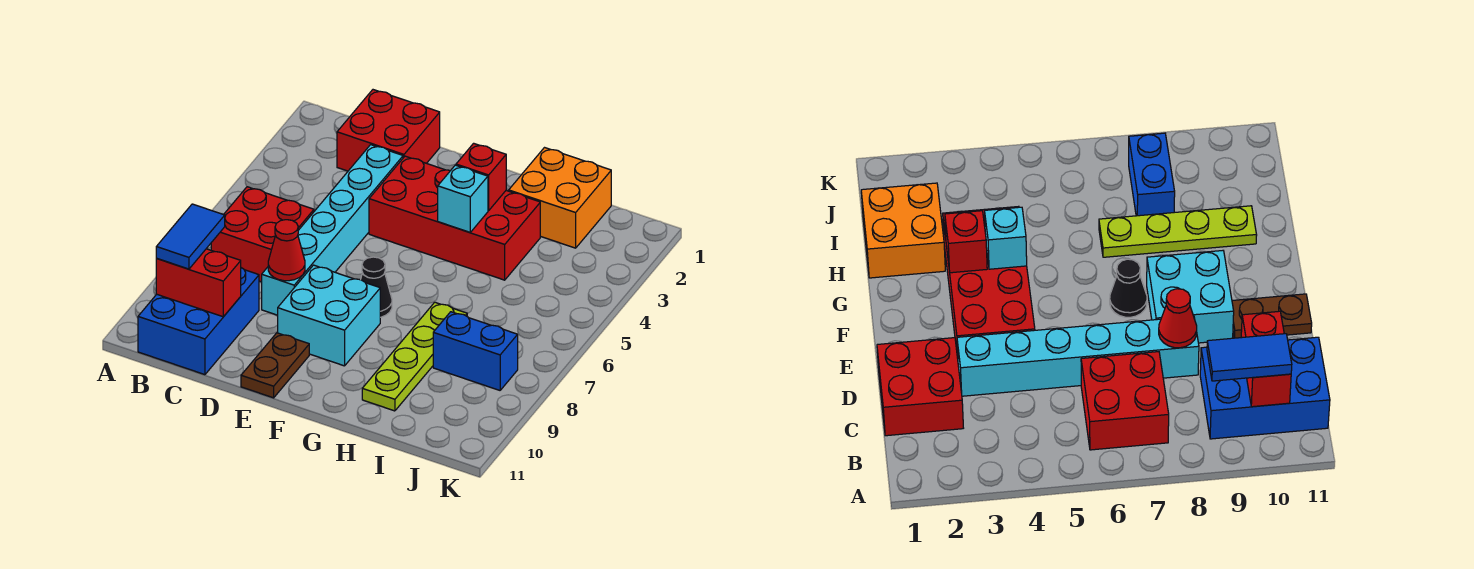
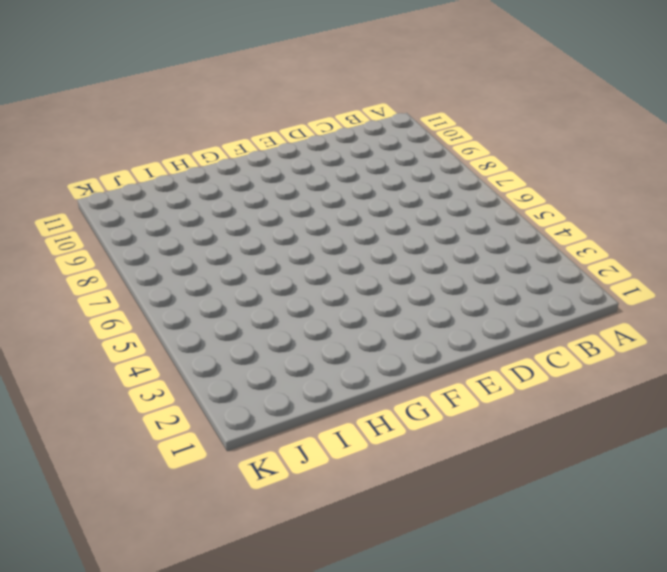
none -> red brick B6:C7 level 1
none -> blue brick B9:C11 level 1
none -> red brick C1:D2 level 1

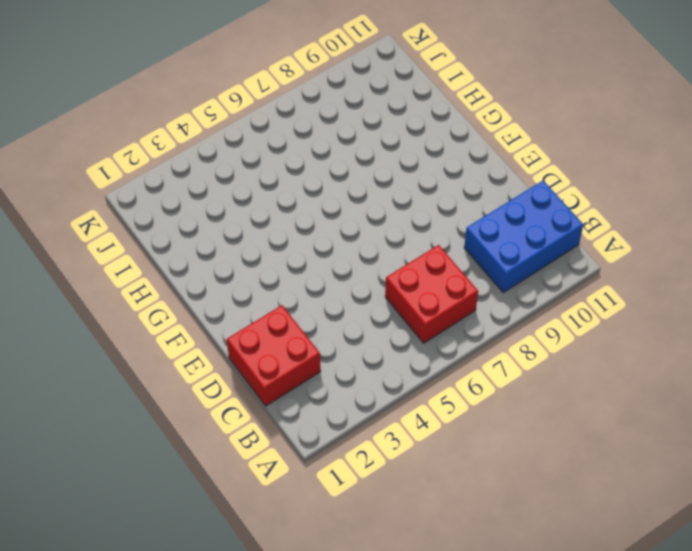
none -> cyan brick D3:D8 level 1
none -> red brick E3:H4 level 1
none -> cyan brick E8:F9 level 1

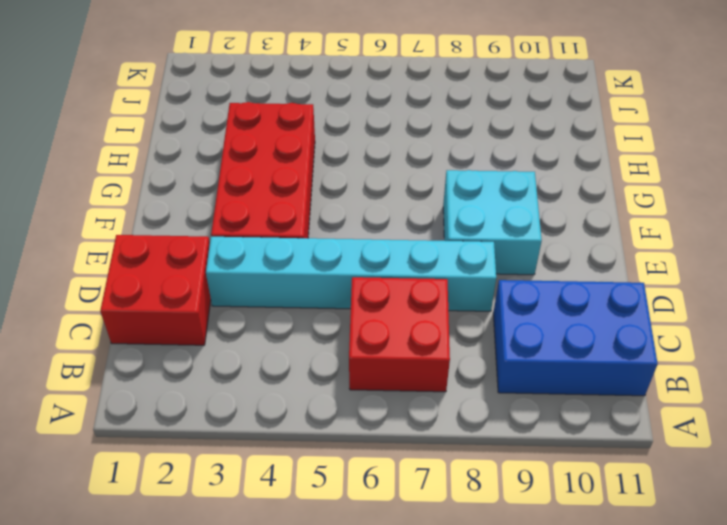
none -> brown plate E10:E11 level 1
none -> black cone F7 level 1
none -> orange brick H1:I2 level 1

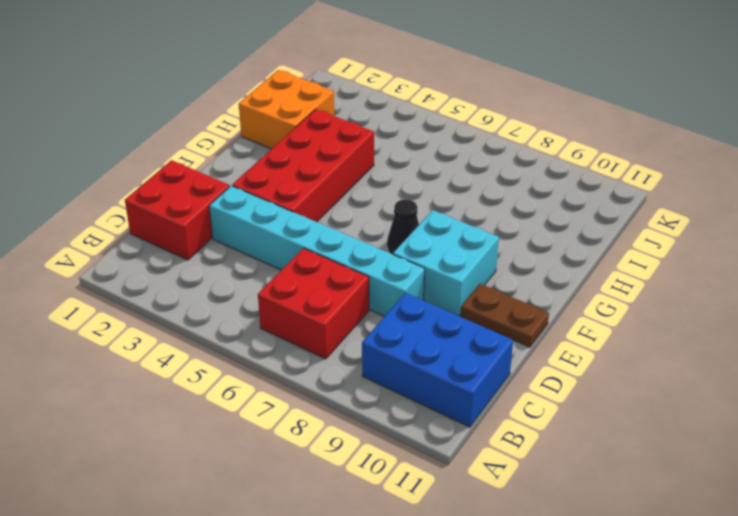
none -> lime plate H7:H10 level 1
none -> blue brick I8:J8 level 1
none -> red brick B10:C10 level 2

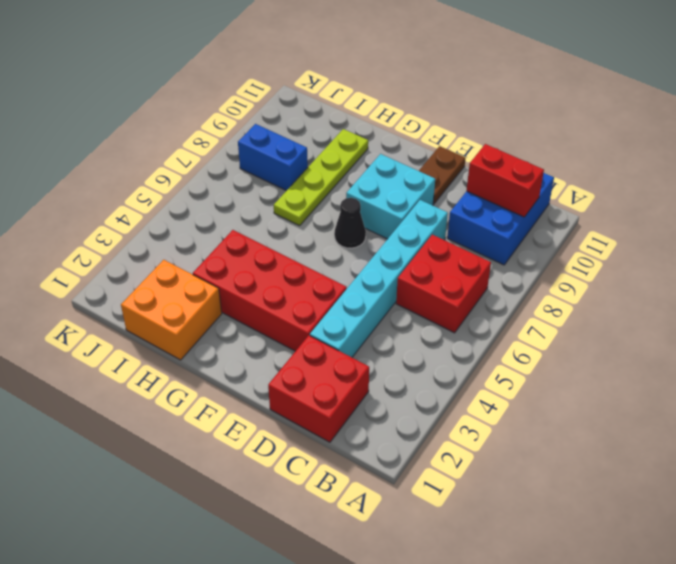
none -> red cone D8 level 2
none -> red brick G3 level 2
none -> cyan brick G4 level 2

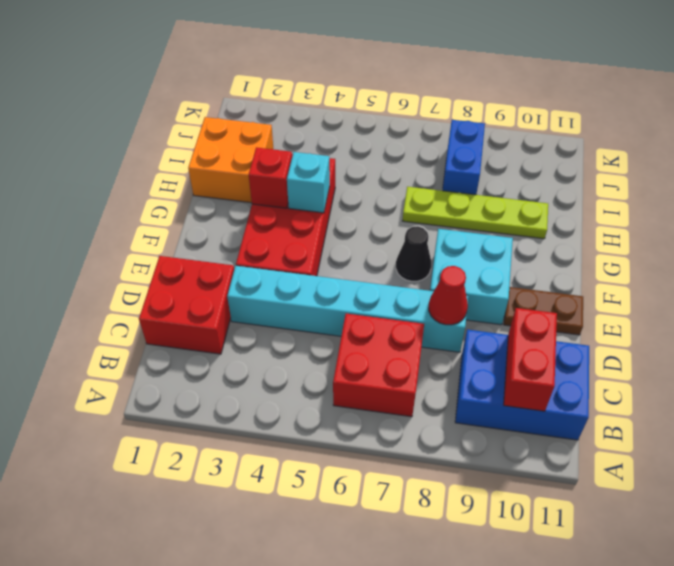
none -> blue tile B9:B10 level 3

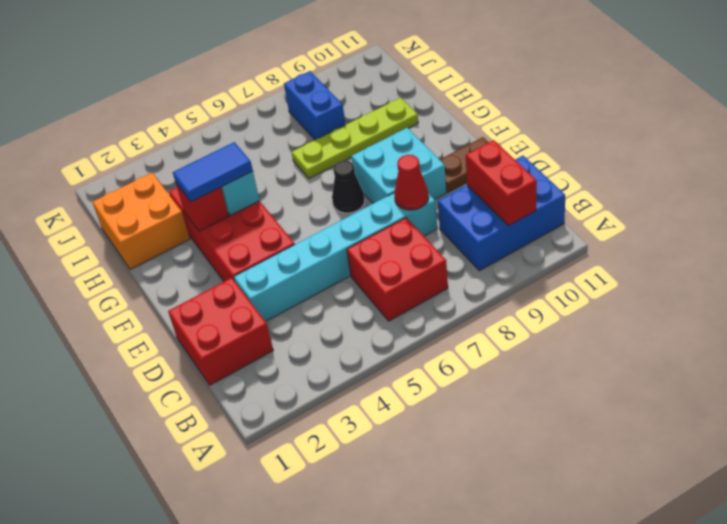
blue tile G3:G4 level 3 -> blue tile B9:B10 level 3

